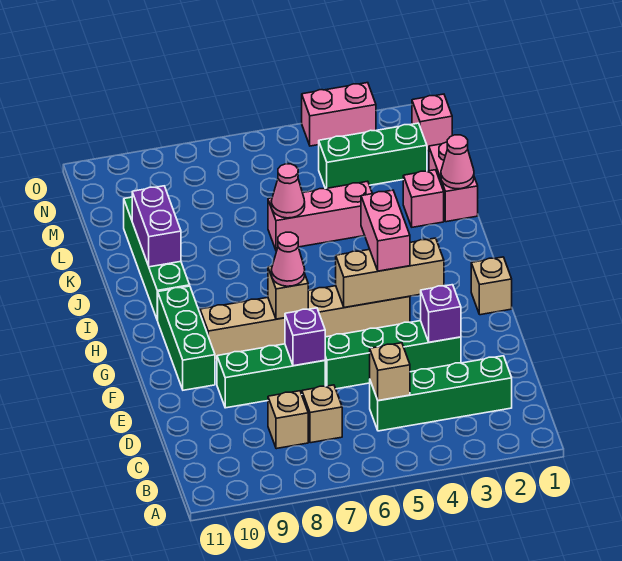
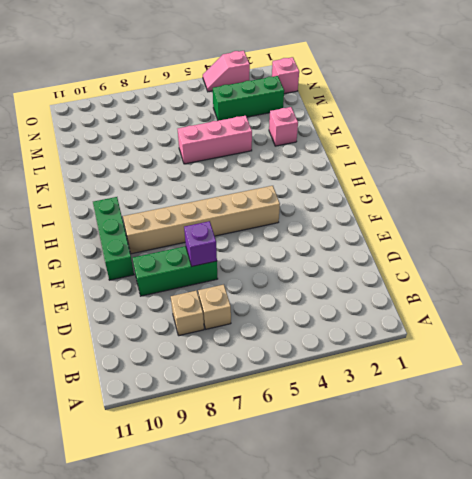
pink slope O3:O4 level 1 top 3 -> pink brick O3:O4 level 1
none -> green brick C2:C5 level 1
none -> green brick E3:E6 level 1
none -> tan brick G1 level 1

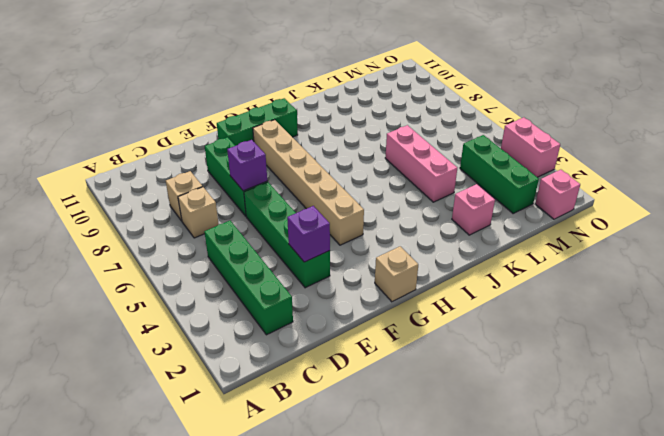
none -> green brick I10:L10 level 1
none -> pink brick K1:L1 level 1
none -> tan brick C5 level 2

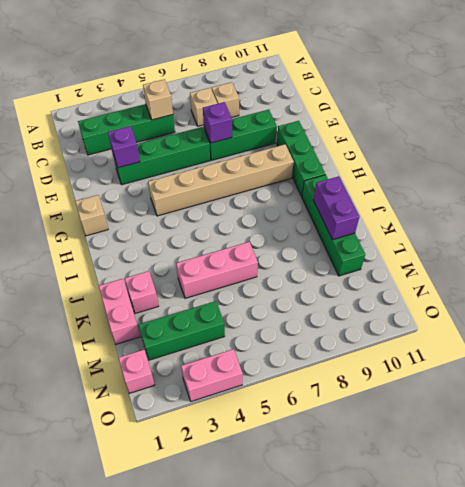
none -> tan brick G3:G5 level 2
none -> tan brick G7 level 2
none -> pink cone K1 level 2

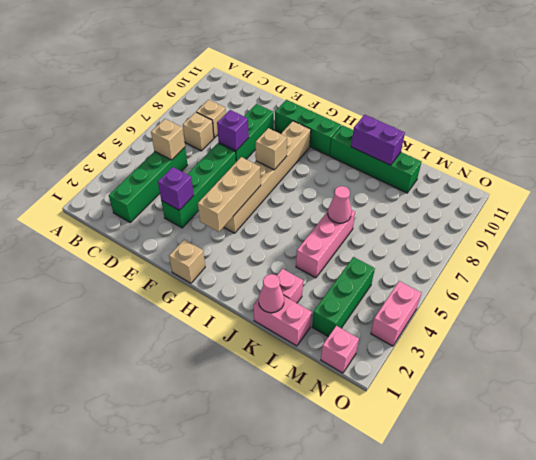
none -> pink brick G4:H4 level 3
none -> pink cone G7 level 3

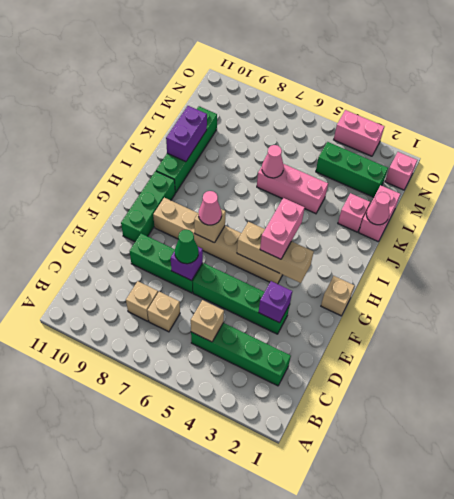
green cone E7 level 3 -> none

